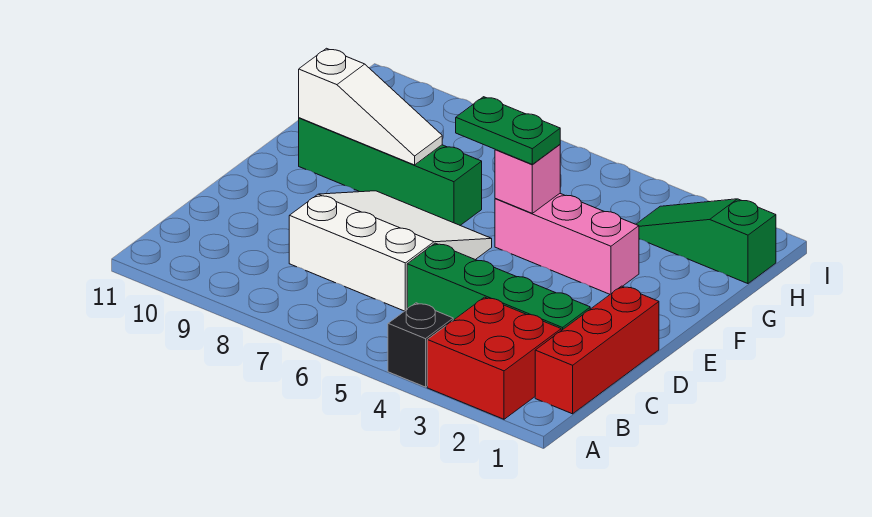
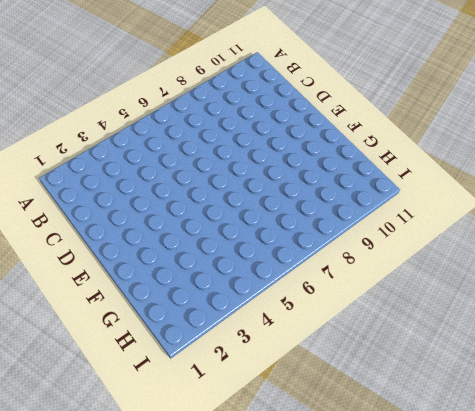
none -> red brick A2:B3 level 1
none -> black brick A4 level 1

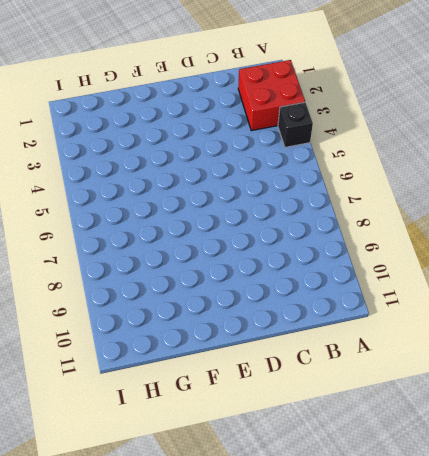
none -> red brick B1:D1 level 1
none -> green brick C2:C5 level 1

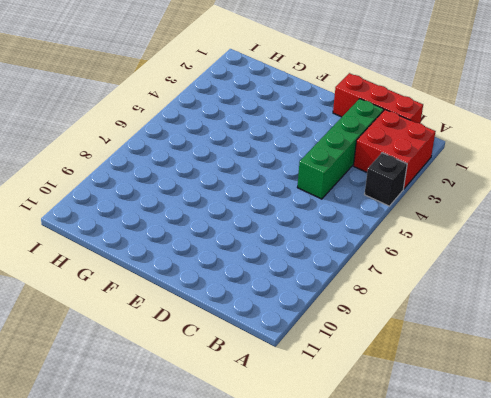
none -> white slope C6:E8 level 1 top C
none -> pink brick F3:F5 level 1

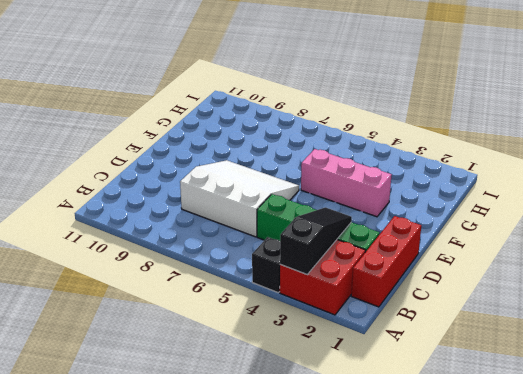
black slope A3:C3 level 2 top A -> none
none -> green brick F7:F10 level 1
none -> green slope H1:H3 level 1 top 1

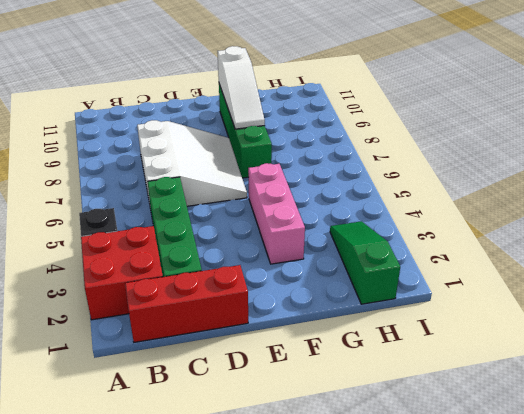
none -> pink brick F5 level 2
none -> green plate F5:F6 level 3

